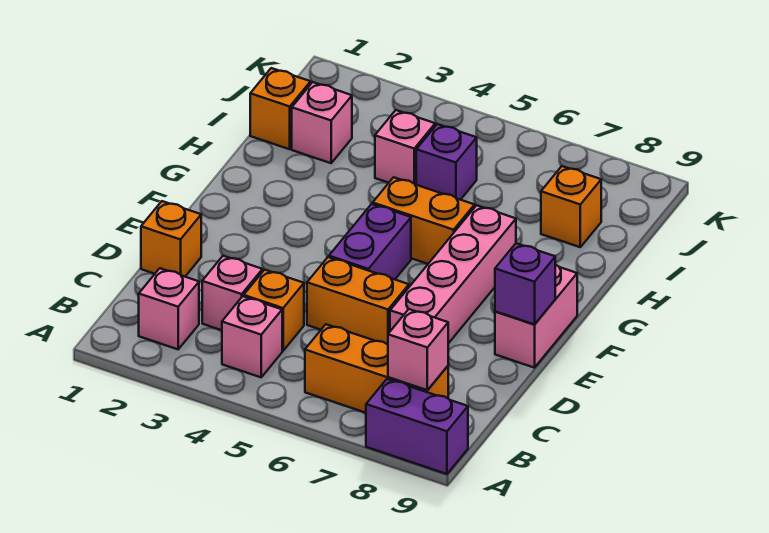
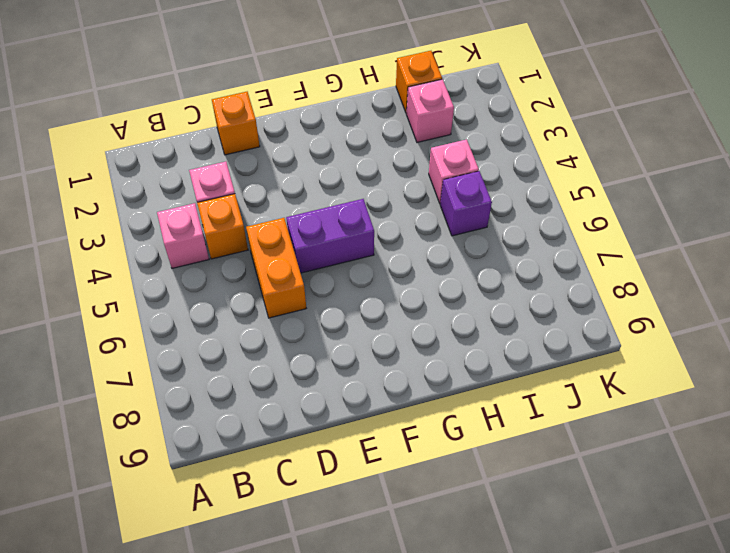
none -> purple brick A8:A9 level 1
none -> pink brick B2 level 1
none -> orange brick B6:B8 level 1

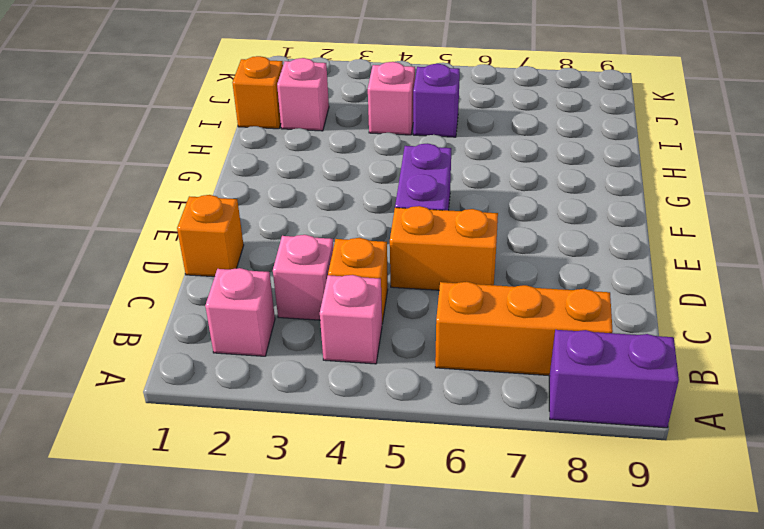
none -> pink brick D7:G7 level 1
none -> pink brick E9:F9 level 1
none -> orange brick G5:G6 level 1

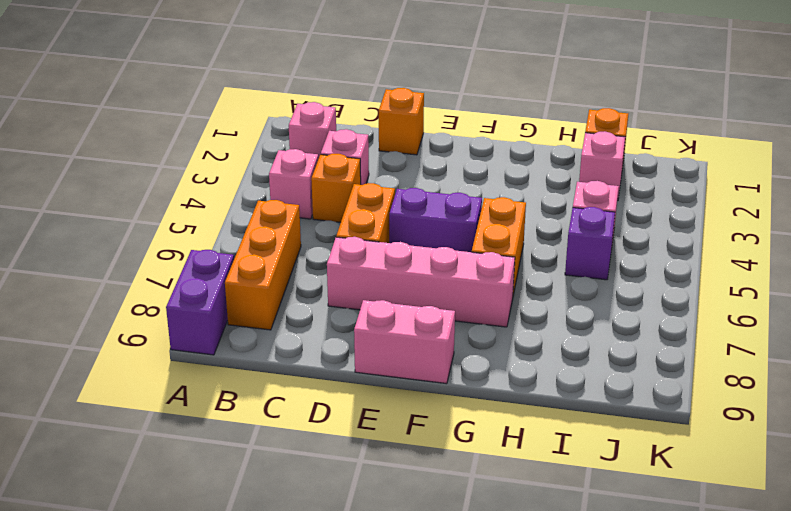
none -> orange brick I8 level 1
none -> pink brick B8 level 2
none -> purple brick E9 level 2

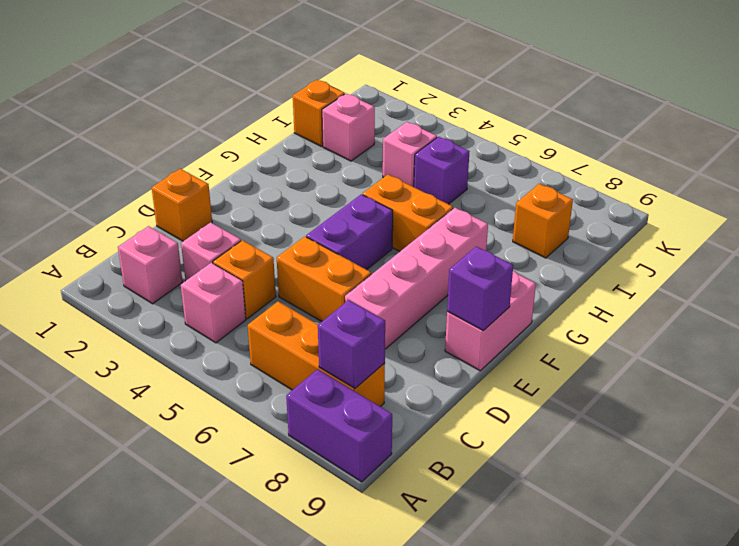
purple brick B8 level 2 -> pink brick B8 level 2

